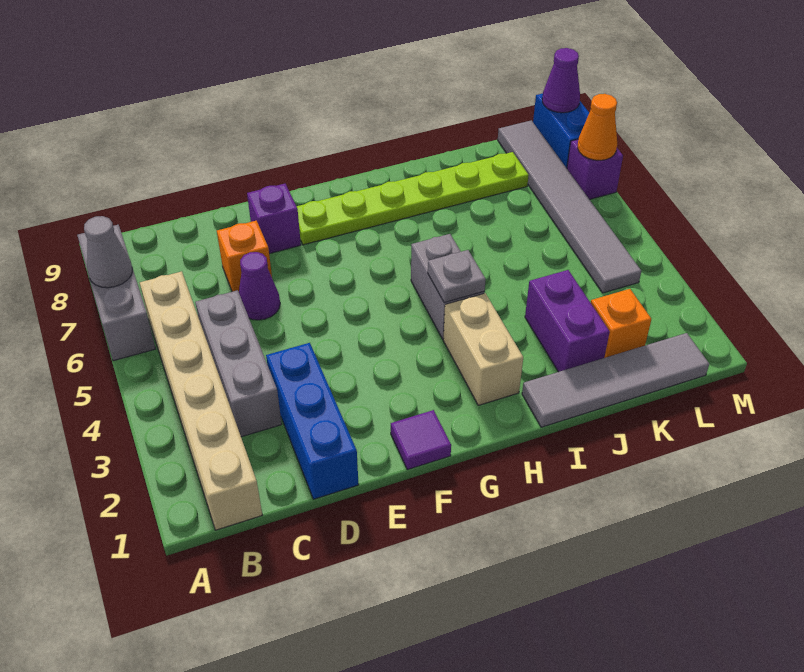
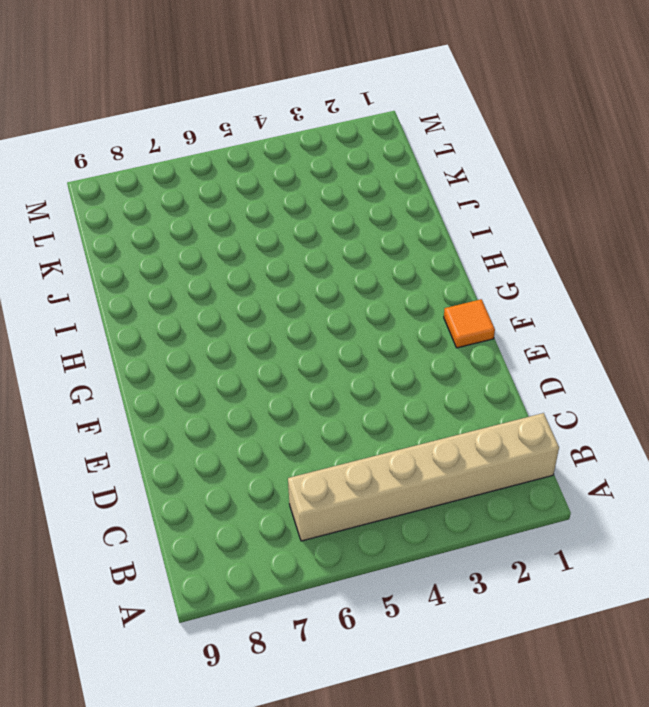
orange tile F1 level 1 -> purple tile F1 level 1
none -> grey brick A6:A8 level 1
none -> grey brick C3:C5 level 1
none -> blue brick D1:D3 level 1

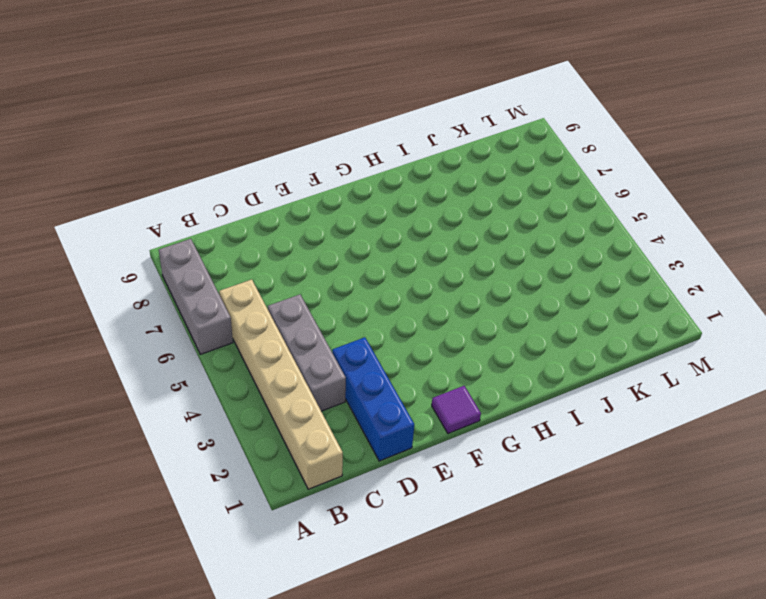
none -> purple cone D6 level 1
none -> orange brick D7 level 1
none -> purple brick E8 level 1

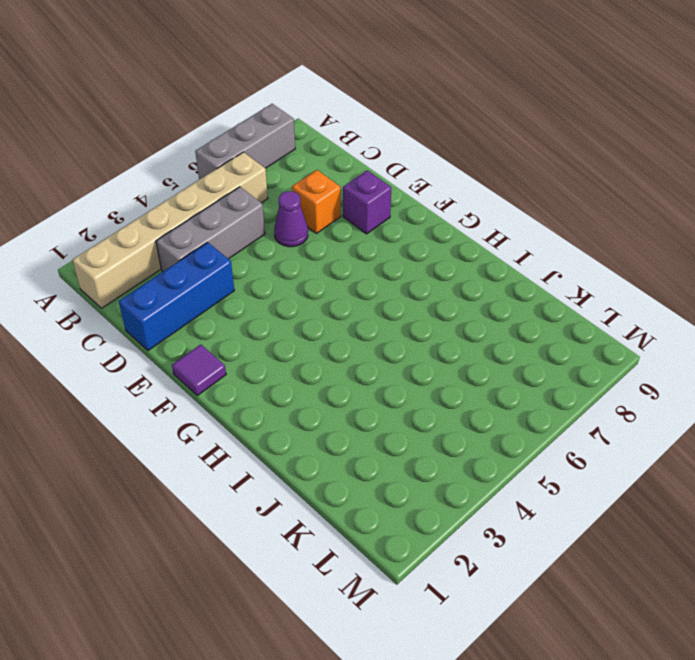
none -> lime plate F8:K8 level 1
none -> tan brick H2:H3 level 1
none -> grey brick H4:H5 level 1

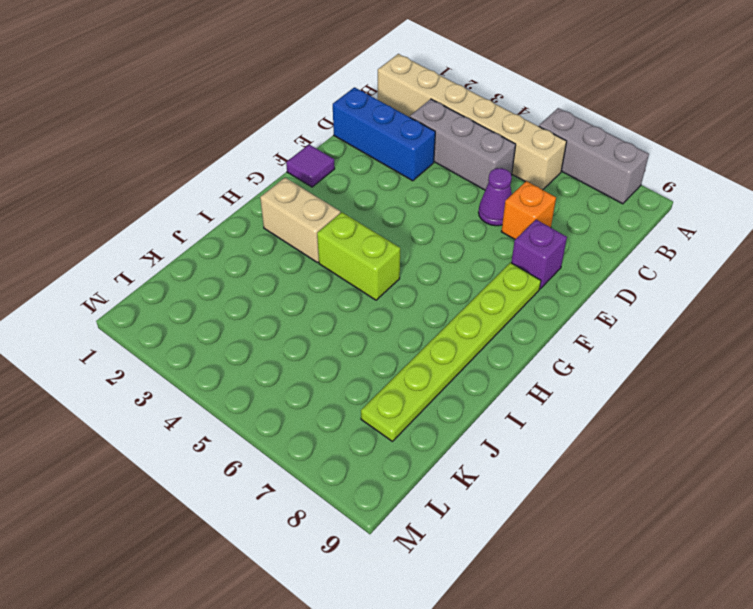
lime brick H4:H5 level 1 -> grey brick H4:H5 level 1
none -> grey tile I1:L1 level 1
none -> purple brick J2:J3 level 1
none -> orange brick K2 level 1

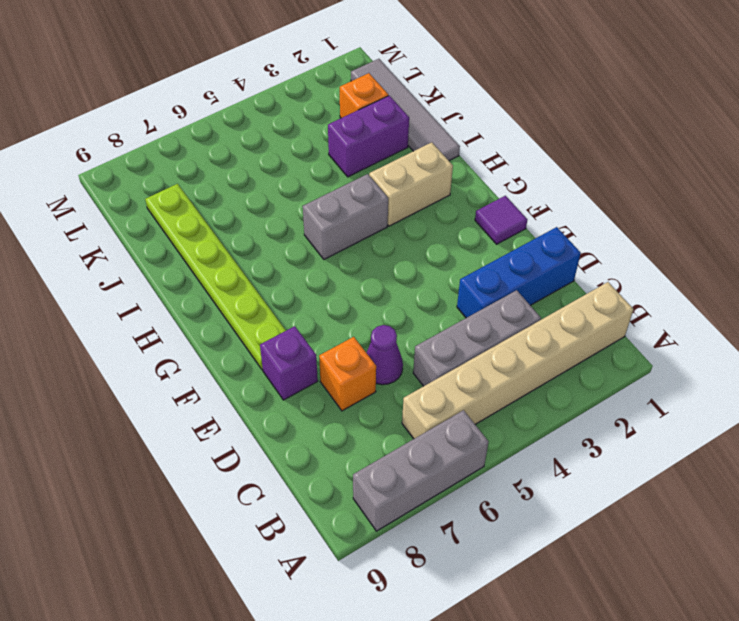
none -> grey tile L4:L9 level 1
none -> purple brick M7 level 1
none -> blue brick M8:M9 level 1

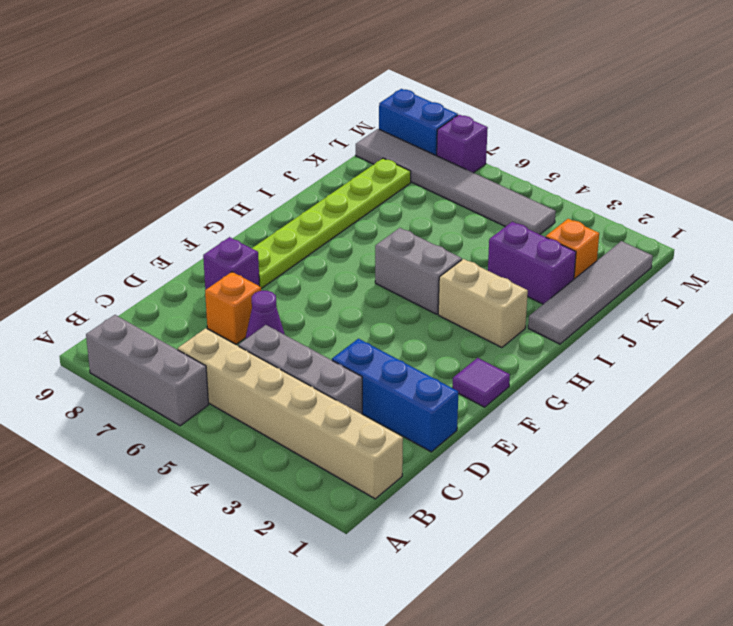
none -> grey cone A7 level 2
none -> grey plate H4 level 2
none -> orange cone M7 level 2

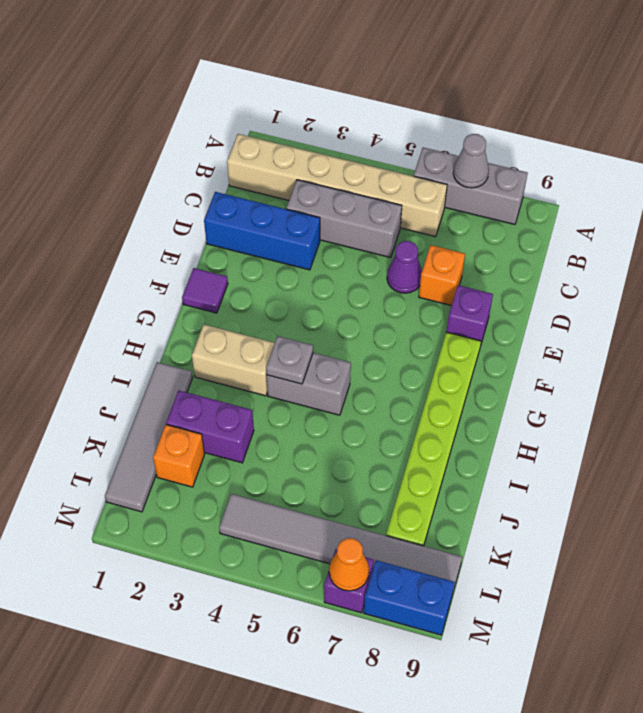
none -> purple cone M9 level 2

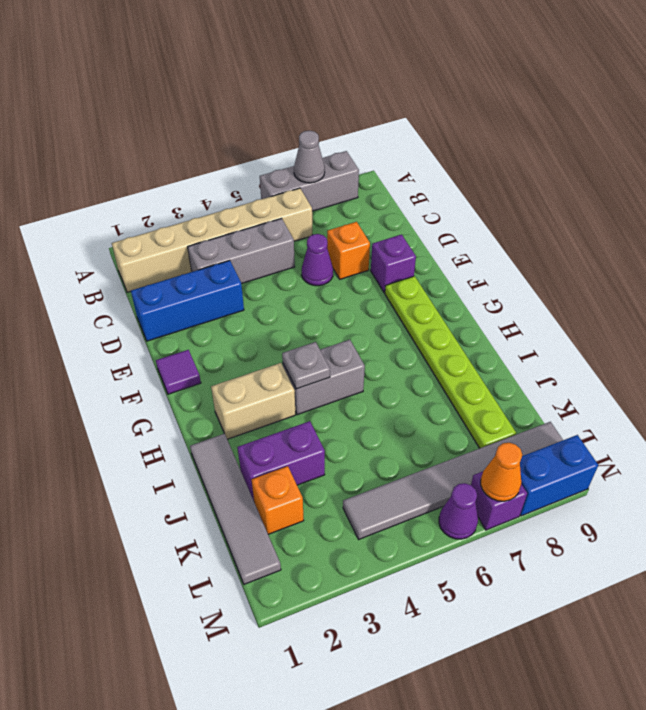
purple cone M6 level 1 -> purple cone M9 level 2

